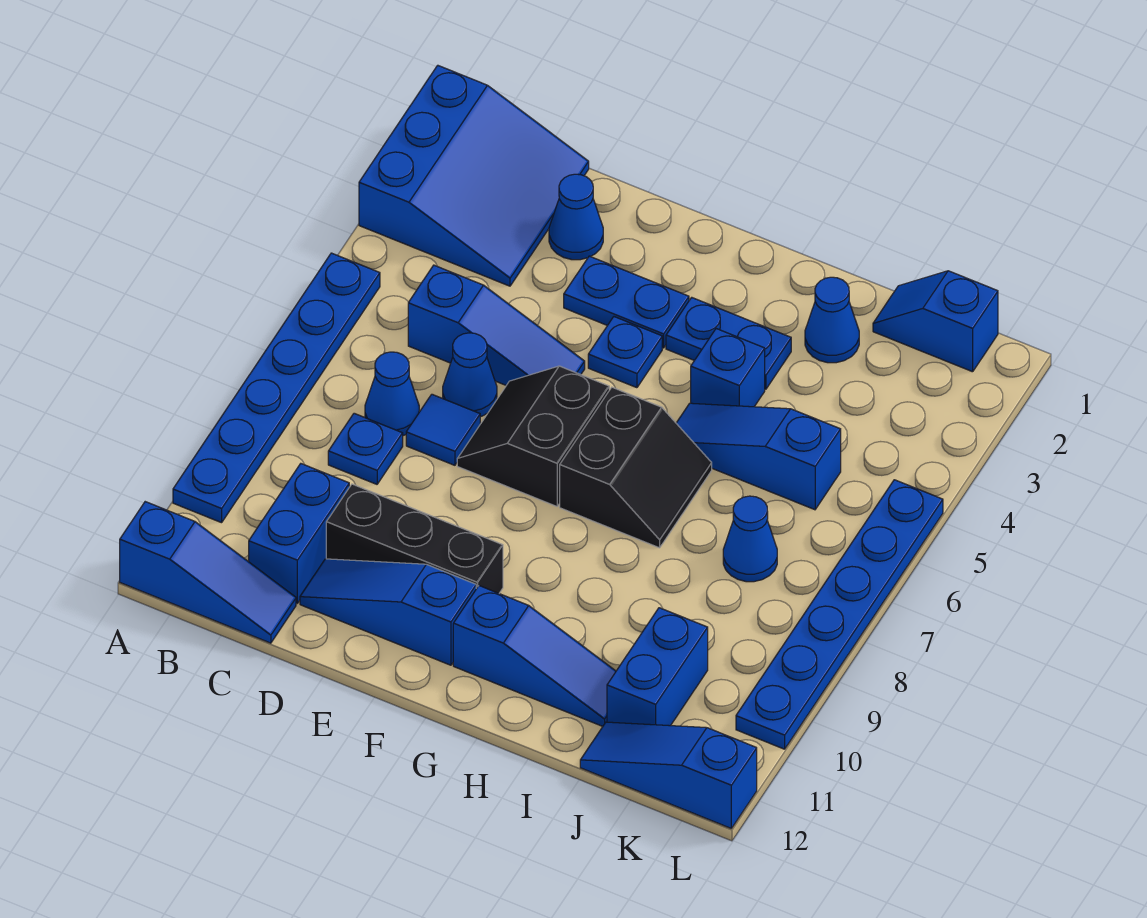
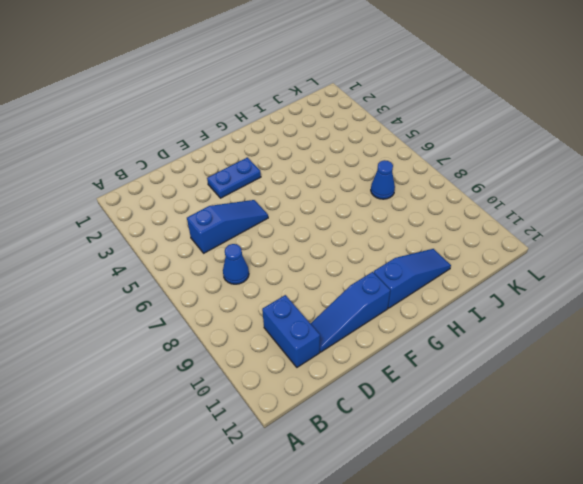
none -> blue slope A1:C3 level 1 top A
none -> blue plate A5:A10 level 1
none -> blue slope A12:C12 level 1 top A

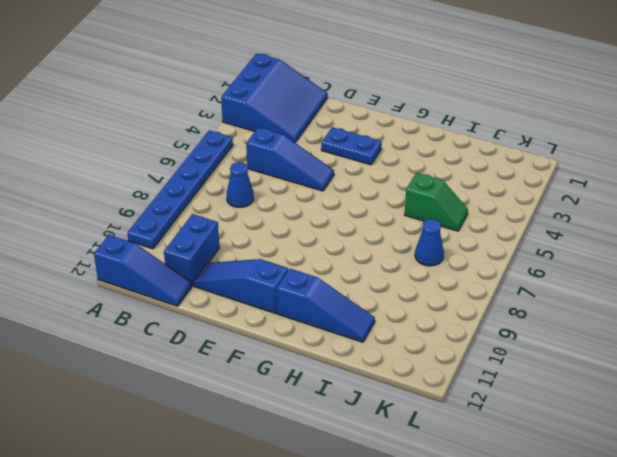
green slope I5:J5 level 1 top I -> blue slope H5:J5 level 1 top J
none -> blue plate C8 level 1
none -> blue cone D2 level 1
none -> blue cone D6 level 1

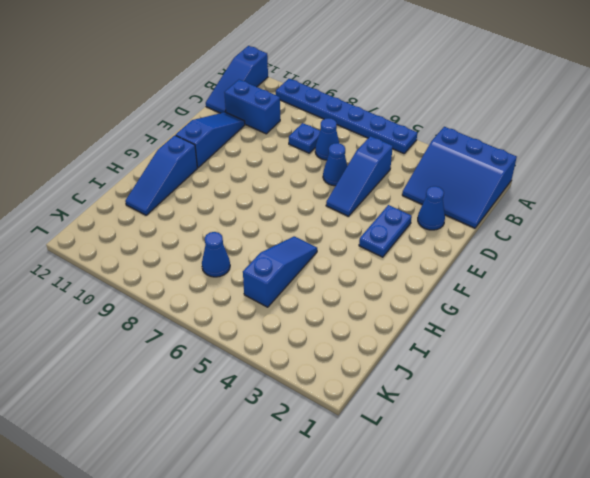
none -> blue tile D7 level 1
none -> black brick D10:F10 level 1
none -> black slope E6:F7 level 1 top F

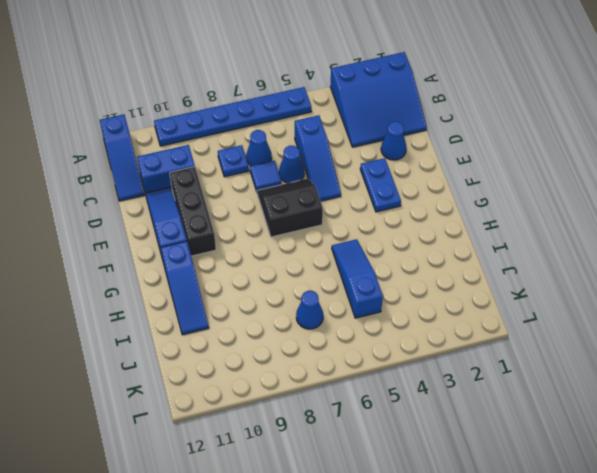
none -> blue plate F4 level 1
none -> blue plate G3:H3 level 1
none -> black slope G6:H7 level 1 top G

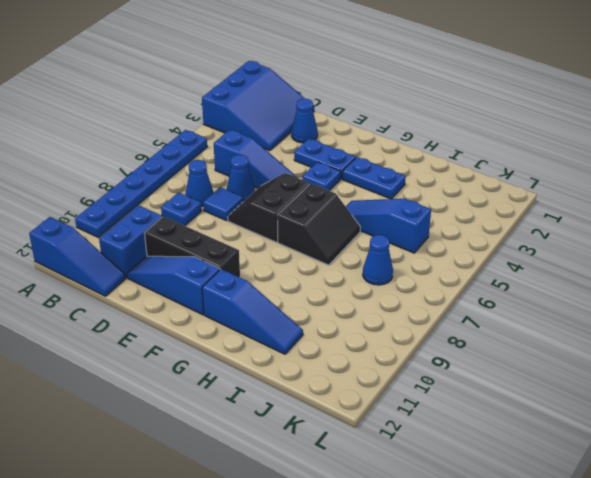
none -> blue brick H4 level 1
none -> blue cone I2 level 1
none -> blue slope J1:K1 level 1 top K

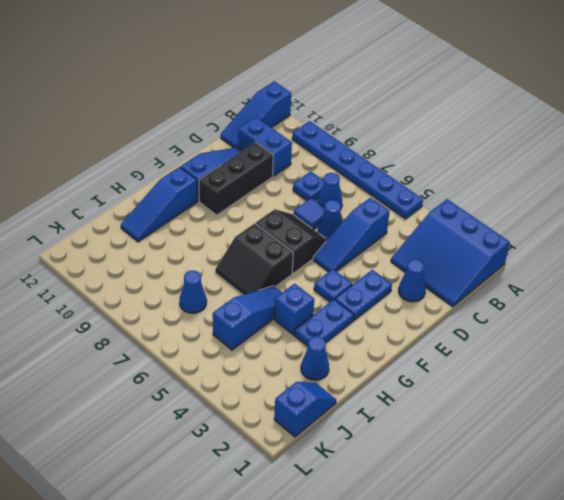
none -> blue brick J10:J11 level 1
none -> blue slope J12:L12 level 1 top L
none -> blue plate L5:L10 level 1

